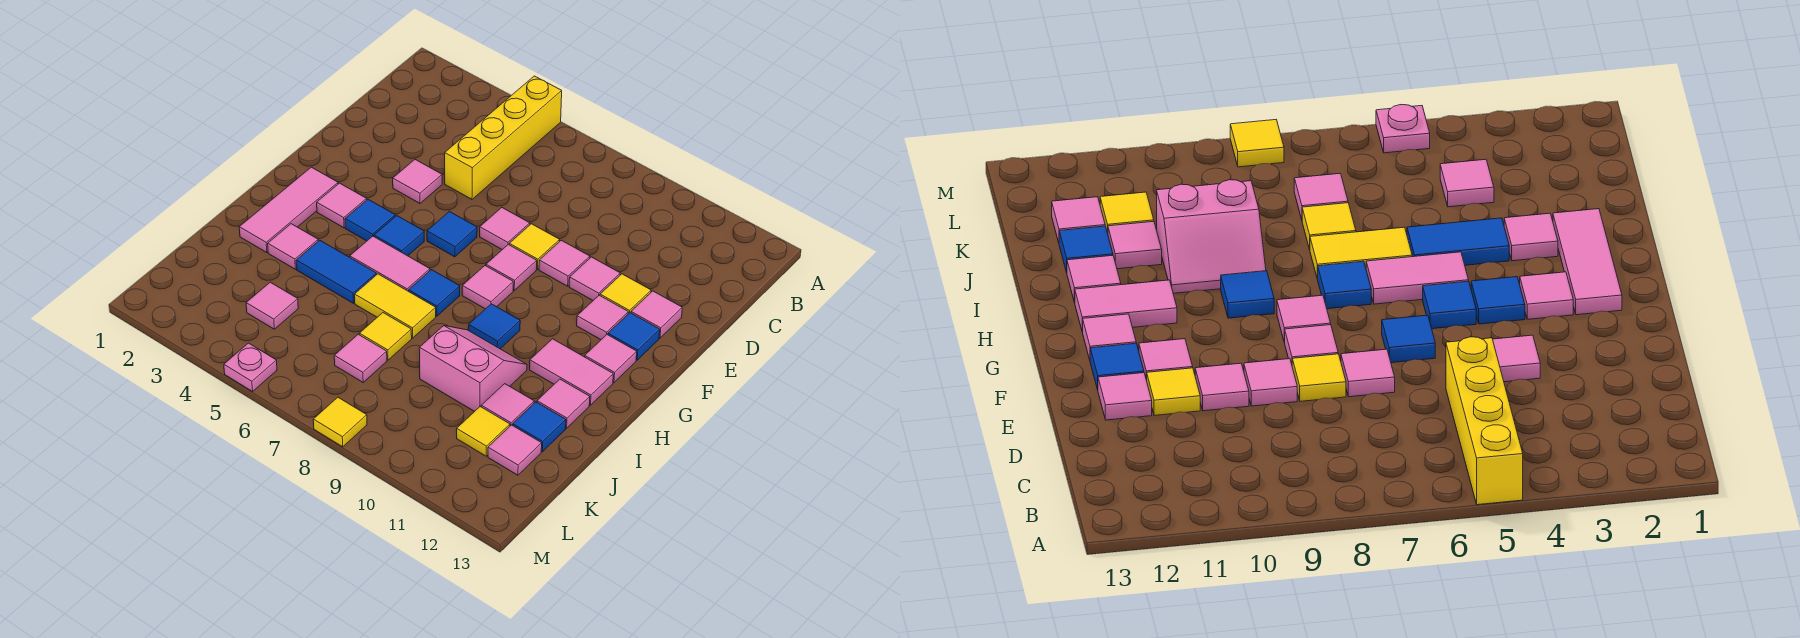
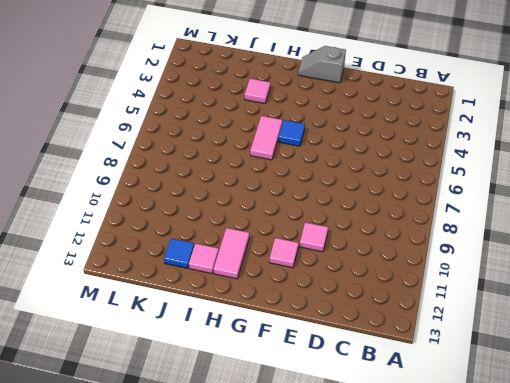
grey slope F1:G1 level 1 top F -> none
none -> yellow brick A5:D5 level 1
none -> pink tile E4 level 1
none -> pink tile E7 level 1
none -> yellow tile E8 level 1

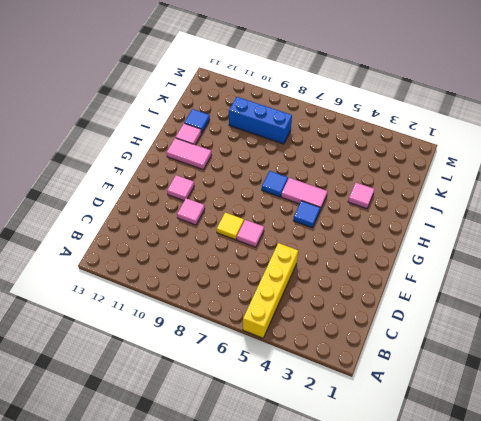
blue brick K8:K10 level 1 -> none
none -> pink tile E4 level 1
none -> pink tile E9 level 1
none -> yellow tile E11 level 1
none -> pink tile E12 level 1

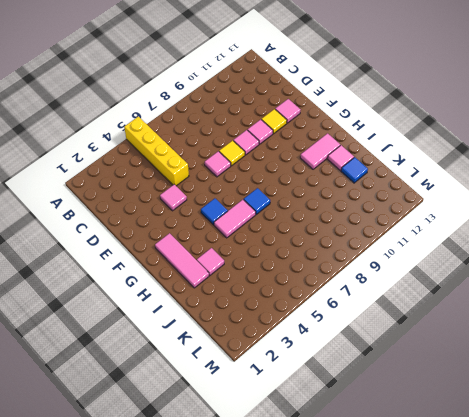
none -> blue tile F6 level 1
none -> pink tile F8 level 1
none -> pink tile F11 level 1
none -> blue tile F12 level 1

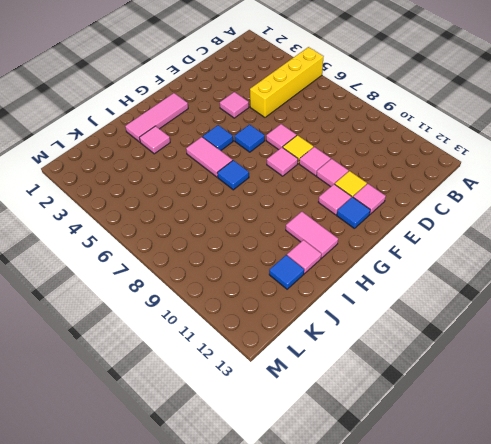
none -> pink tile G3 level 1
none -> blue tile G4 level 1
none -> pink tile G8 level 1
none -> pink tile G12 level 1

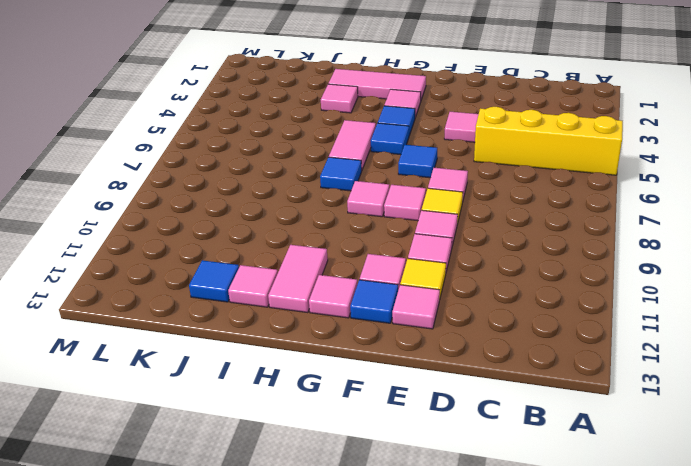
none -> blue tile H9 level 1
none -> blue tile I4:I5 level 1
none -> yellow tile I6:I7 level 1
none -> pink slope I9:J10 level 1 top J

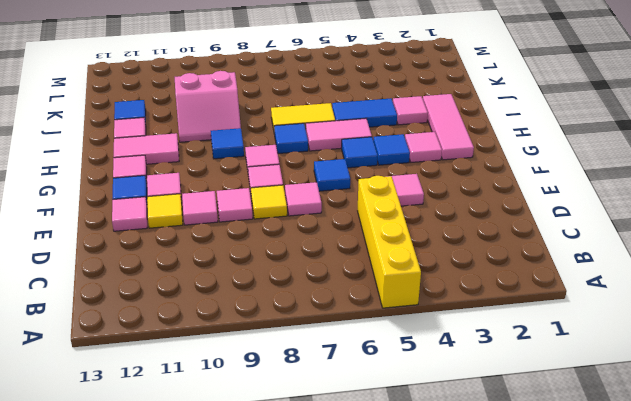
none -> yellow tile J7 level 1
none -> pink tile J11 level 1
none -> pink tile K4 level 1
none -> pink tile K7 level 1

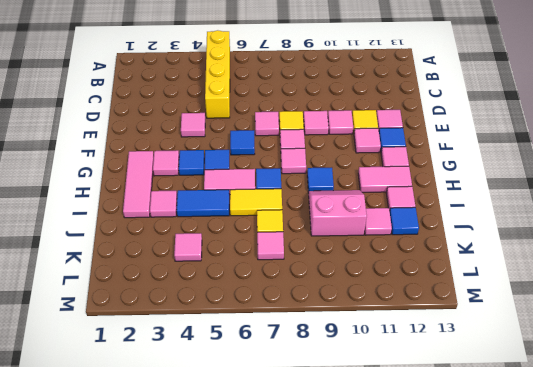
none -> yellow tile K11 level 1
none -> pink tile K12 level 1
none -> pink plate M5 level 1
none -> yellow tile M8 level 1

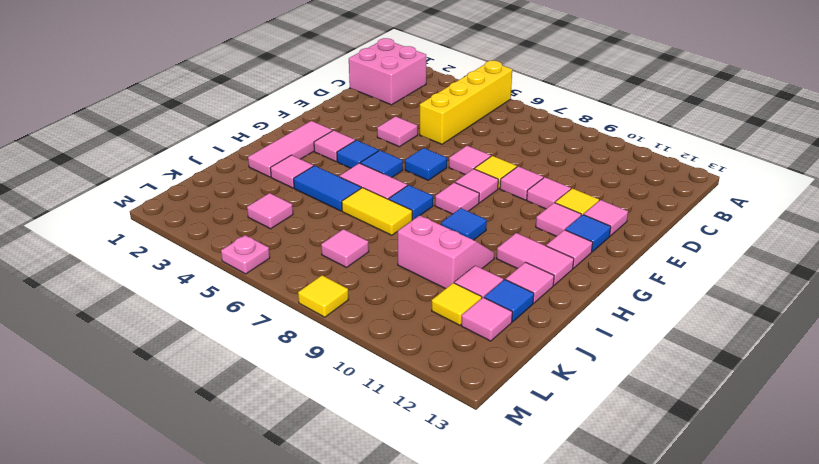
pink brick B1:C2 level 1 -> none
none -> yellow tile J7 level 1

